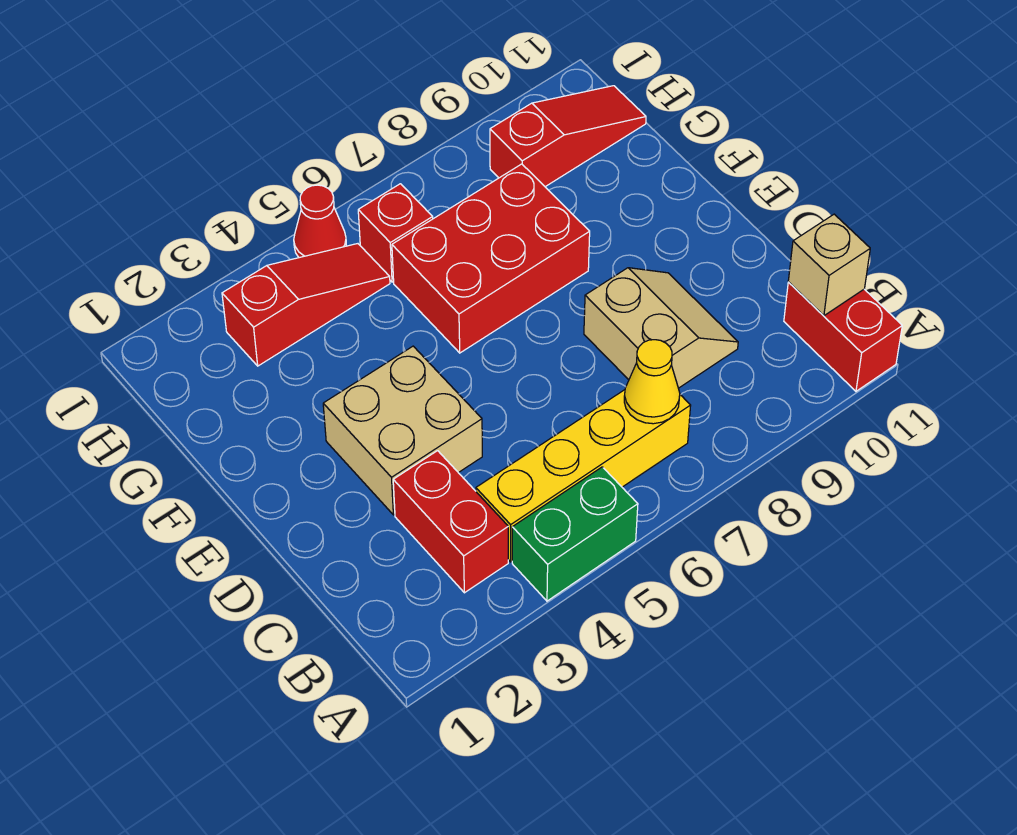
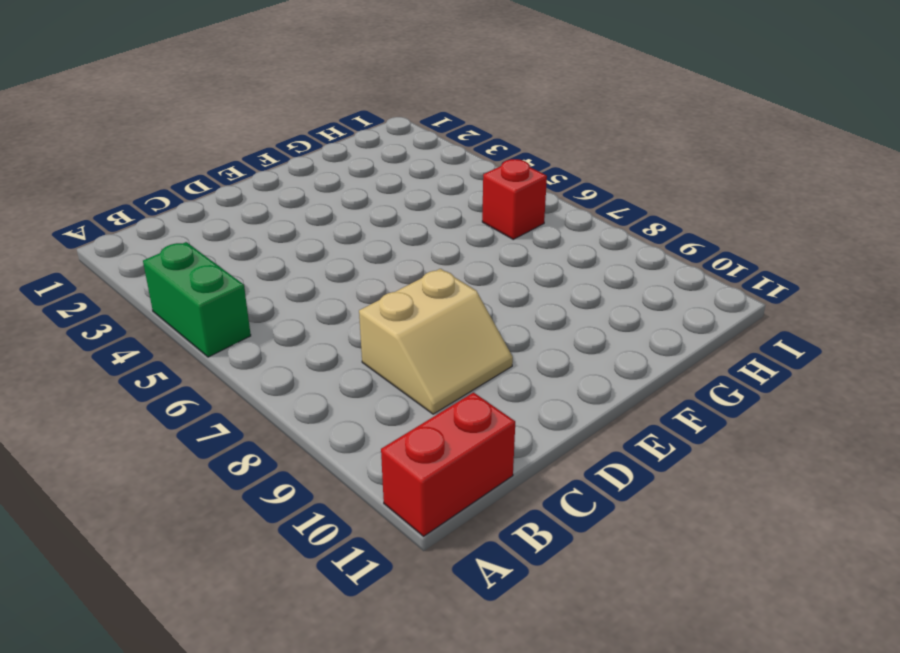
none -> red brick B3:C3 level 1
none -> yellow brick B4:B7 level 1
none -> tan brick D3:E4 level 1

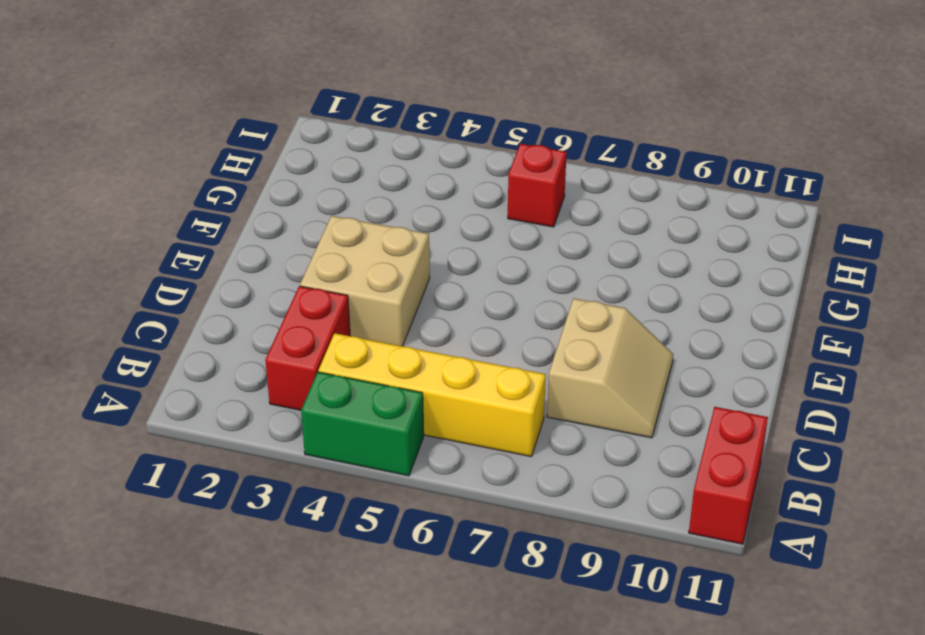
none -> red brick F6:G8 level 1
none -> red slope H3:H5 level 1 top 3
none -> red slope H9:H11 level 1 top 9

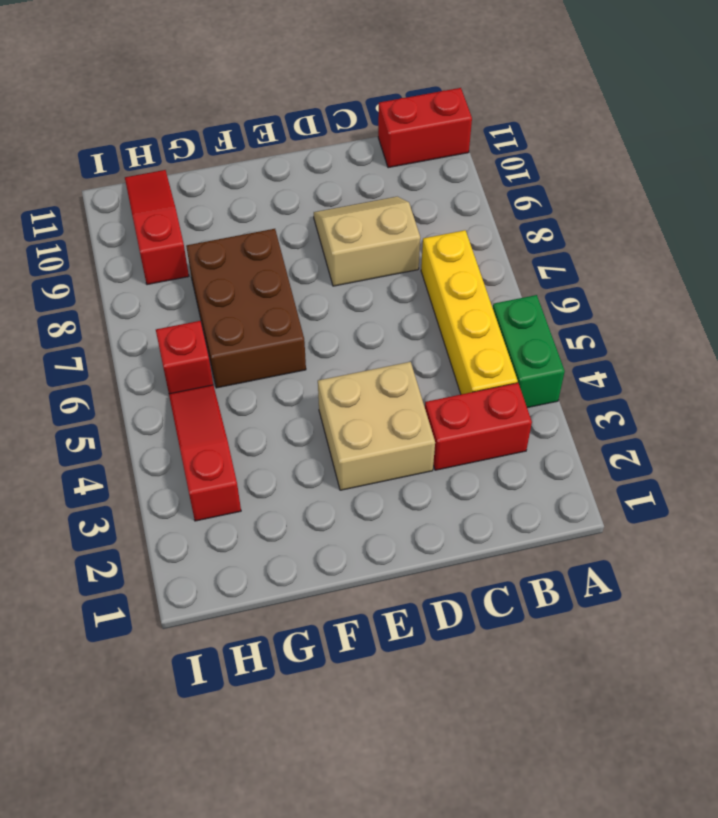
brown brick F6:G8 level 1 -> red brick F6:G8 level 1
none -> red cone I5 level 1
none -> yellow cone B7 level 2
none -> tan brick B11 level 2

